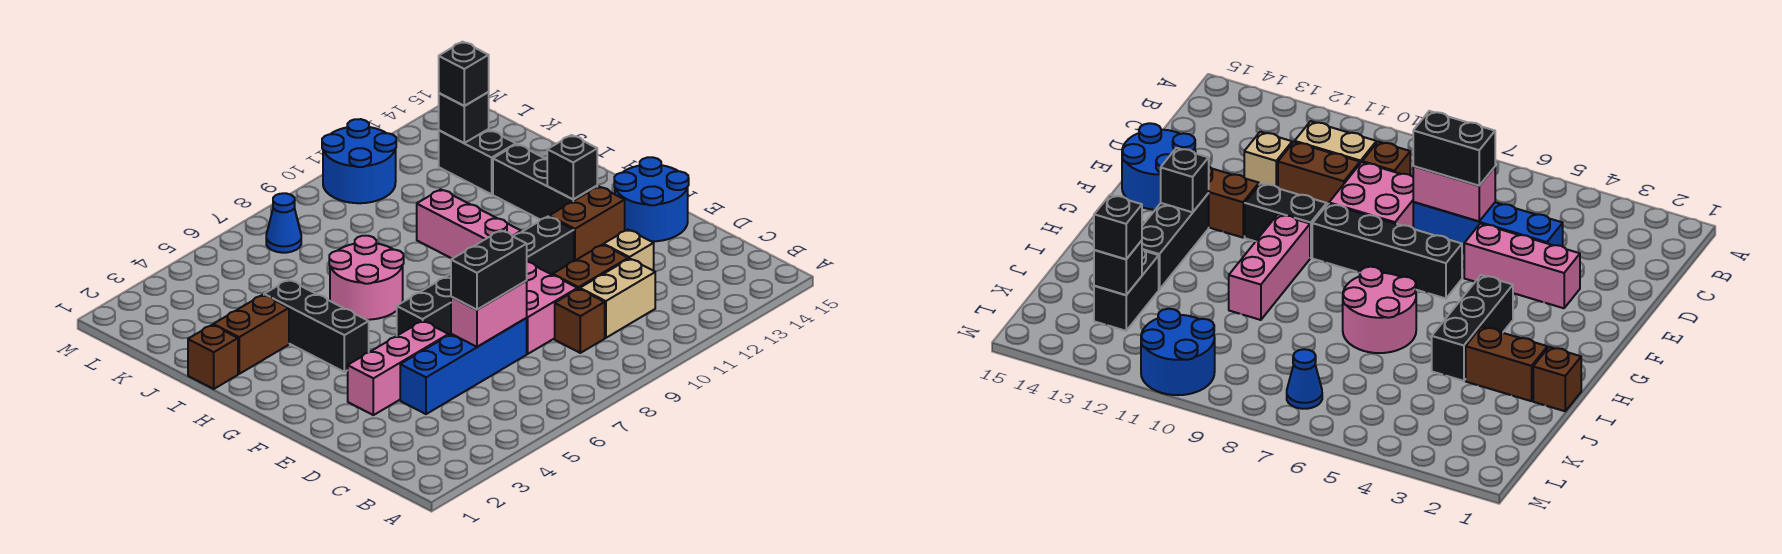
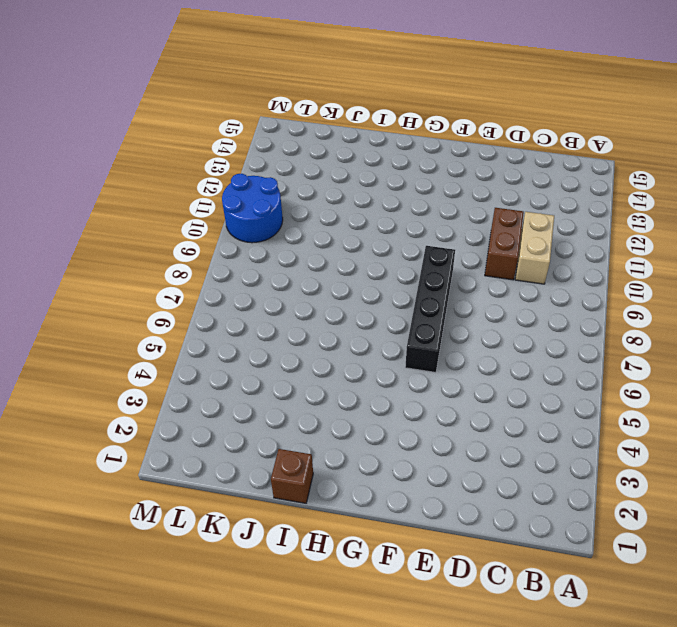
none -> brown brick C9 level 1
none -> blue brick D4:D7 level 1
none -> pink brick D8:E9 level 1

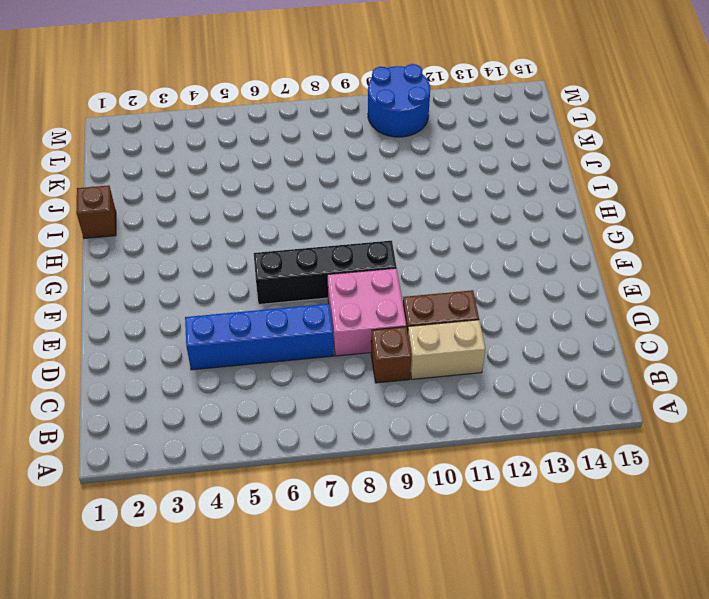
none -> tan brick D12 level 1
none -> pink brick E3:E5 level 1
none -> blue round brick E14:F15 level 1

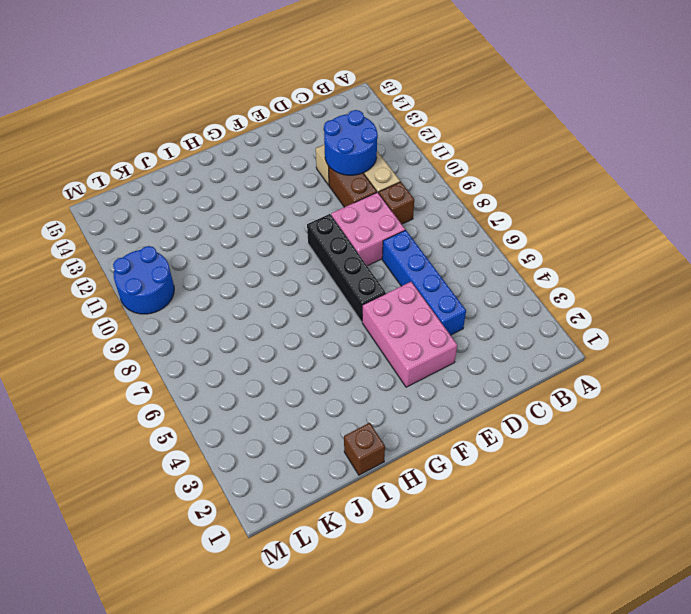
blue round brick C11:D12 level 2 -> blue round brick E14:F15 level 1
pink brick E3:F5 level 1 -> pink brick E3:E5 level 1
none -> black brick F10:F11 level 1
none -> brown brick F12:F13 level 1
none -> black brick G4:I4 level 1

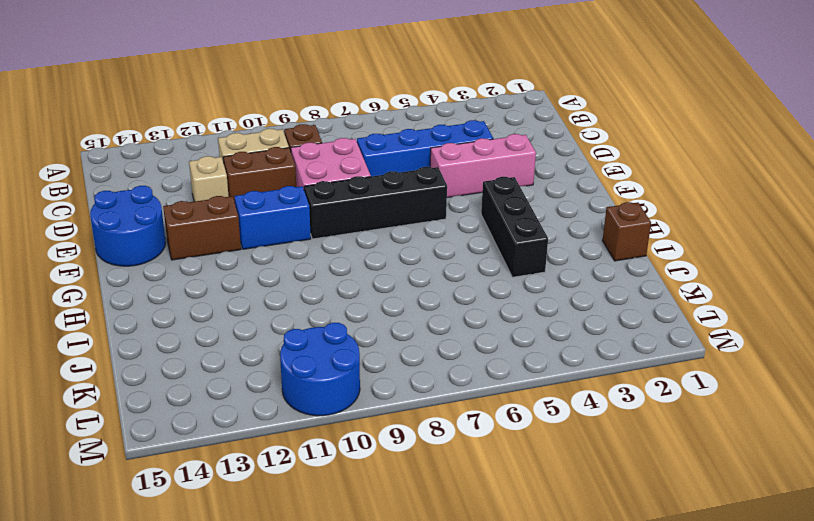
blue brick F10:F11 level 1 -> black brick F10:F11 level 1
none -> pink brick G10:I10 level 1
none -> black brick G13:I13 level 1
none -> pink round brick H6:I7 level 1

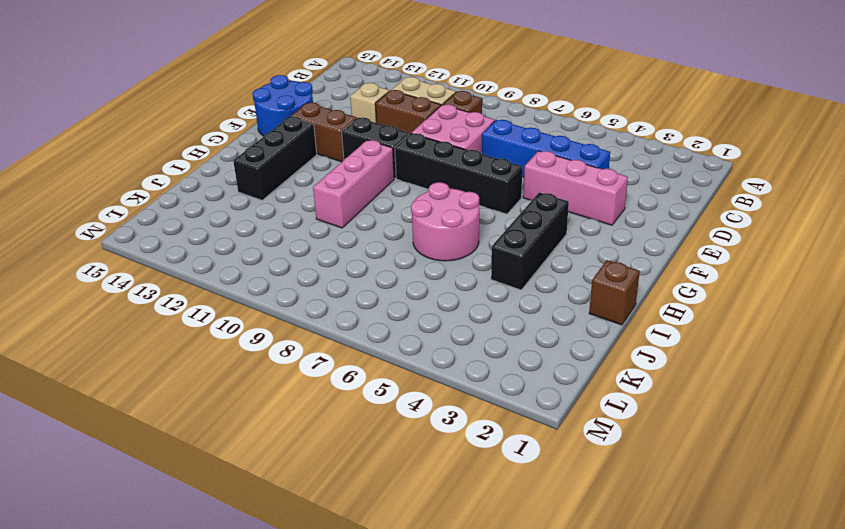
none -> brown brick I2:I3 level 1
none -> black brick J13:K13 level 1
none -> blue cone L7 level 1

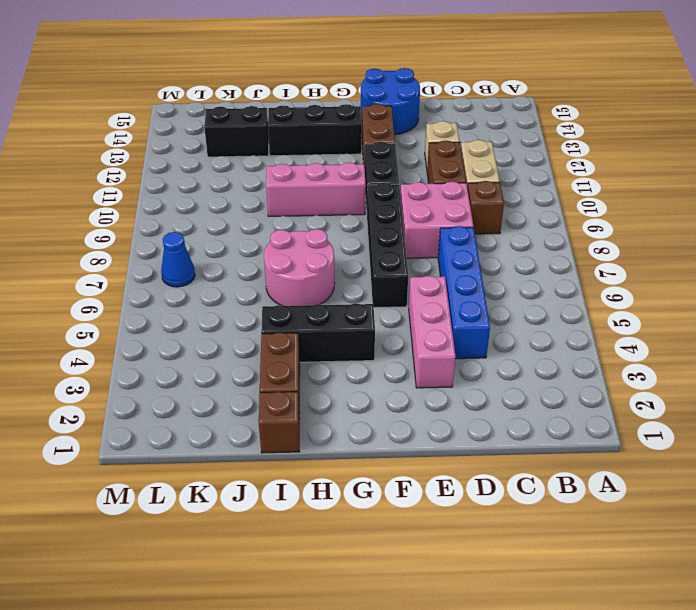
none -> blue round brick L10:M11 level 1
none -> pink brick D6:D7 level 2
none -> black brick G13 level 2

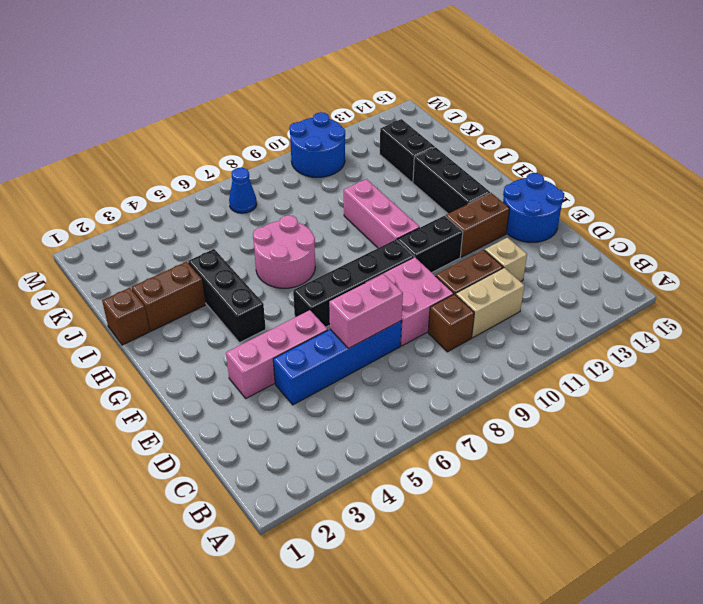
none -> black brick G13 level 2
none -> black brick K13 level 2
none -> black brick D6:D7 level 3

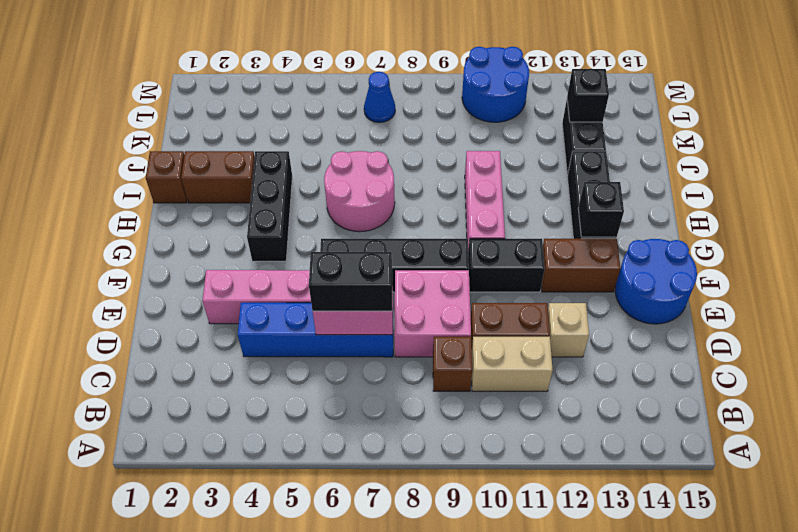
none -> black brick K13 level 3

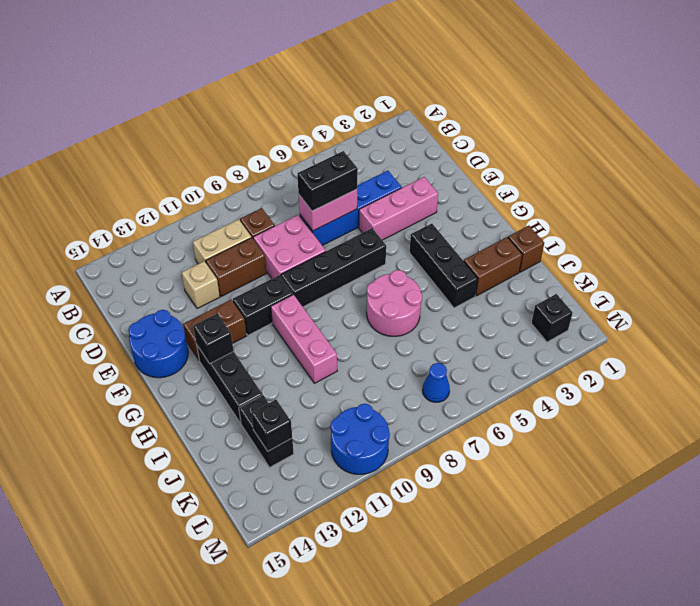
black brick L2 level 1 -> black brick K13 level 3

